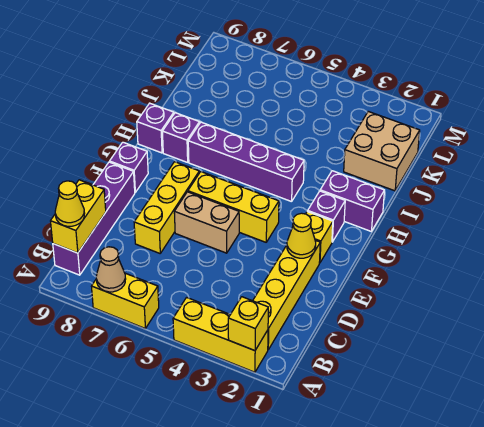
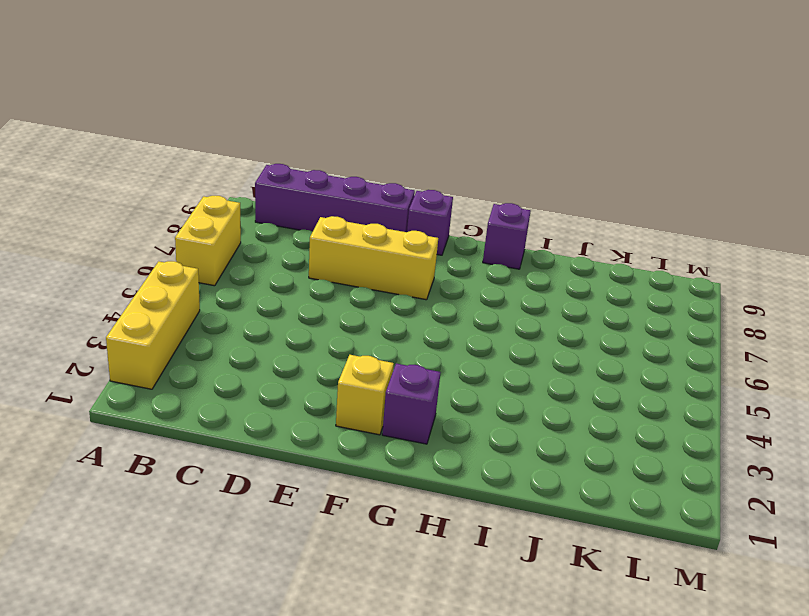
none -> yellow brick B2:E2 level 1
none -> tan brick E5:E6 level 1
none -> yellow brick F4:F6 level 1

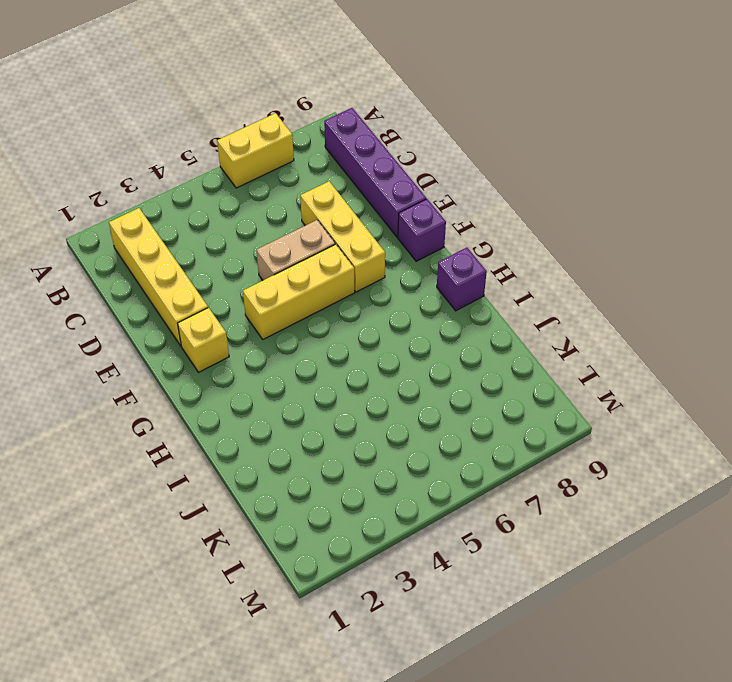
none -> yellow brick A2:A4 level 1
none -> purple brick G2 level 1
none -> purple brick H1:H2 level 1

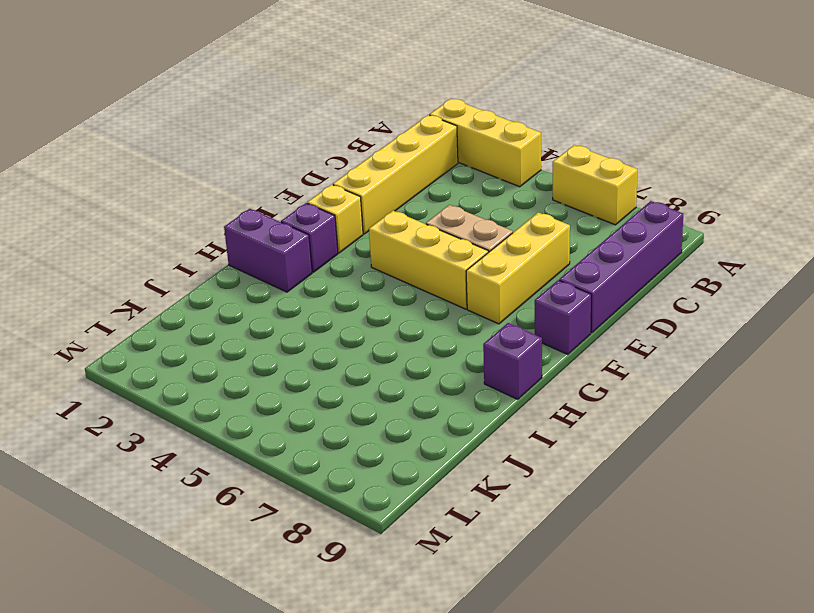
none -> purple brick H4:H7 level 1
none -> purple brick H8 level 1
none -> tan brick J1:K2 level 1

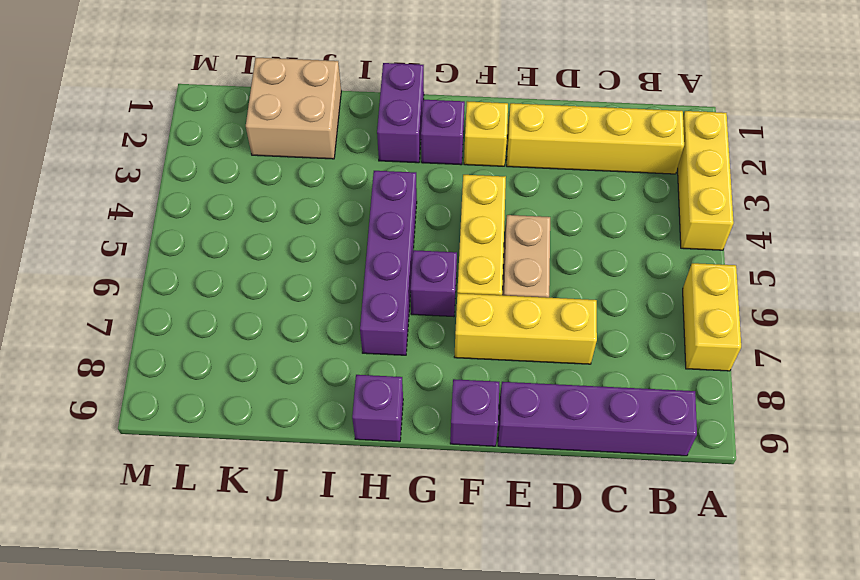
purple brick G6 level 1 -> purple brick H8 level 1
none -> yellow brick A2 level 2
none -> tan cone A7 level 2
none -> yellow brick B9:C9 level 2

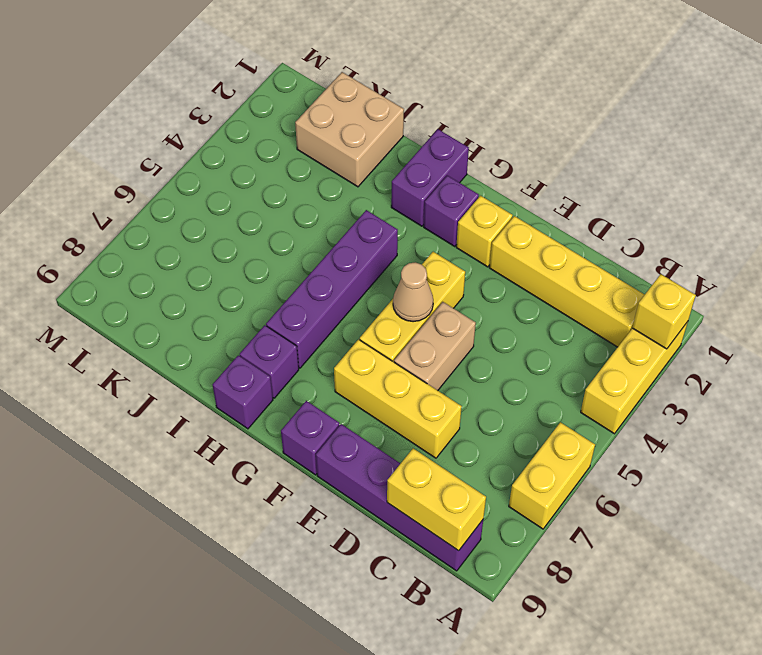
tan cone F5 level 2 -> tan cone A7 level 2
none -> yellow cone E2 level 2
none -> yellow cone B9 level 3

